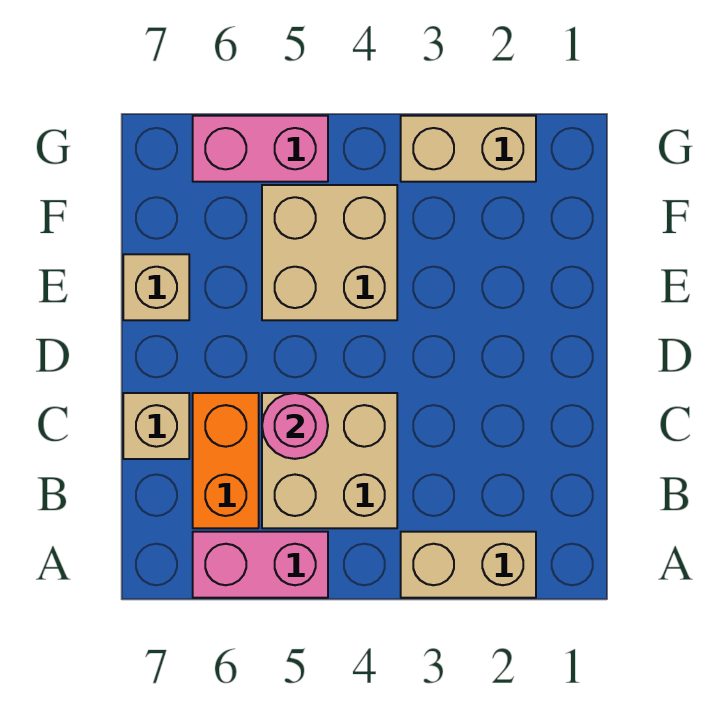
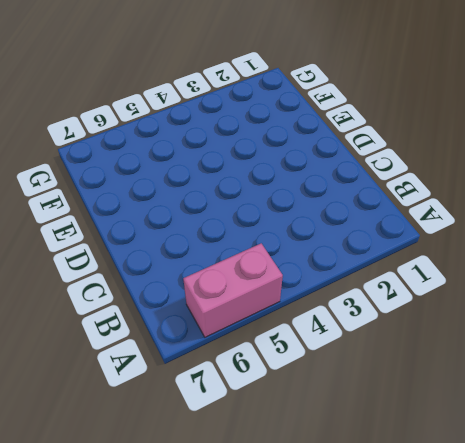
none -> tan brick A2:A3 level 1
none -> tan brick B4:C5 level 1

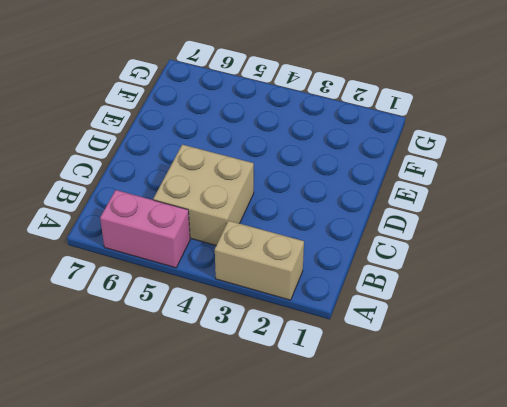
none -> orange brick B6:C6 level 1
none -> tan brick C7 level 1

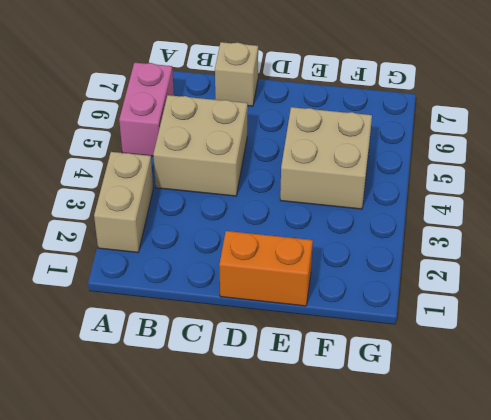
orange brick D1:E1 level 1 -> orange brick B6:C6 level 1
none -> tan brick E7 level 1
none -> tan brick G2:G3 level 1

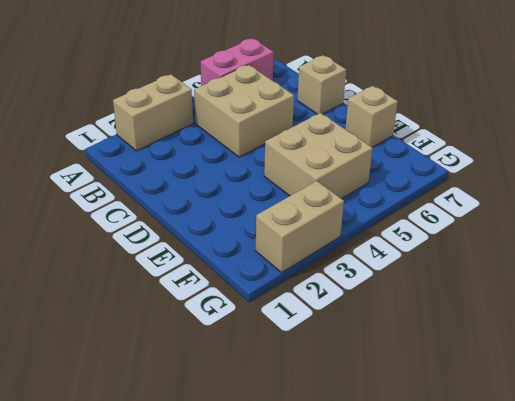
none -> orange brick B6:C6 level 1
none -> pink brick G5:G6 level 1

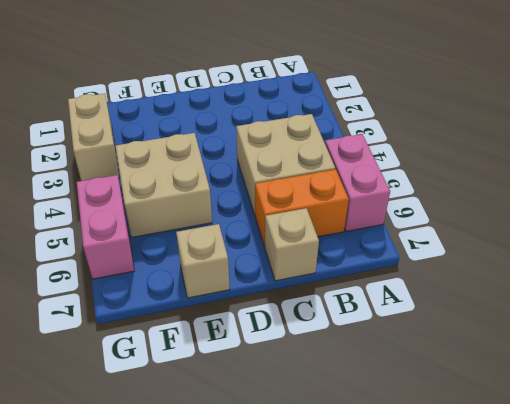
none -> tan brick A2:A3 level 1
none -> pink round brick C5 level 2

